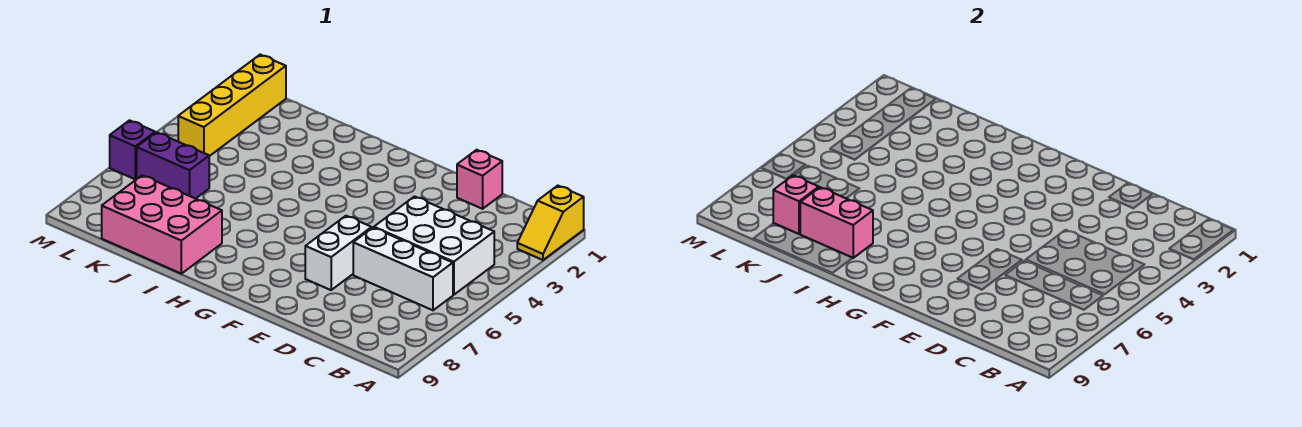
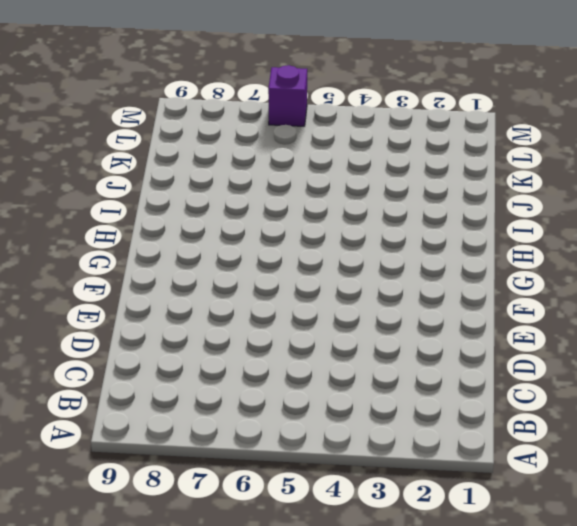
none -> yellow slope A1:A2 level 1 top 1
none -> white brick B4:D5 level 1

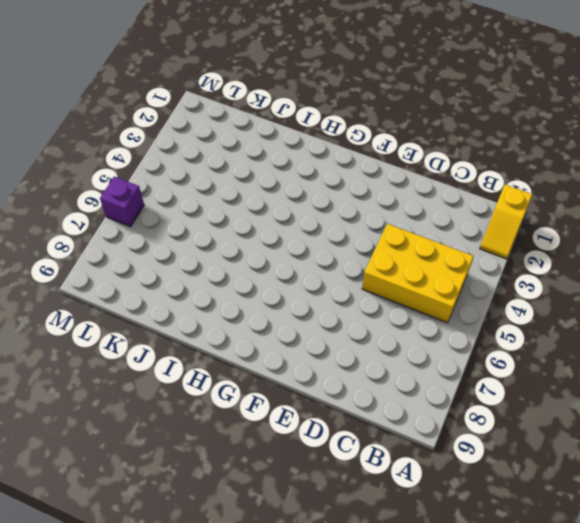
yellow brick B4:D5 level 1 -> white brick B4:D5 level 1
none -> white brick B6:D6 level 1
none -> pink brick D1 level 1

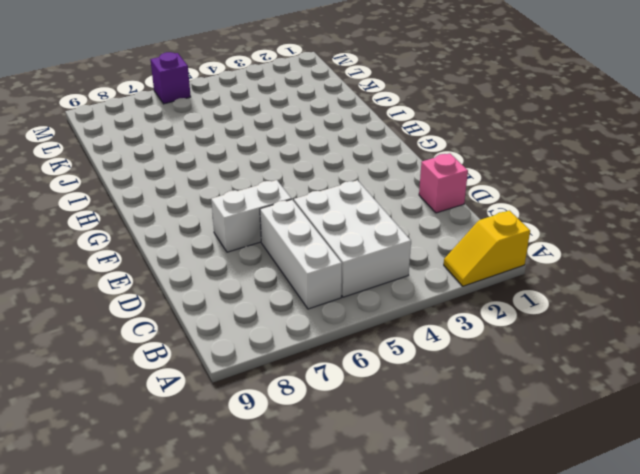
none -> pink brick I8:K9 level 1
none -> purple brick K6:L6 level 1

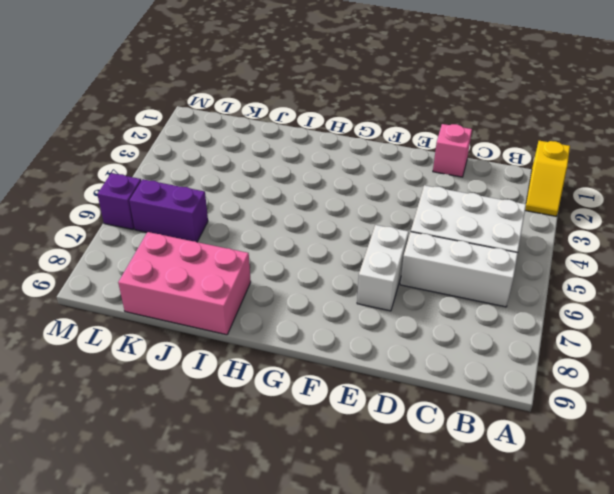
none -> yellow brick L1:L4 level 1
none -> pink brick I8:J8 level 2

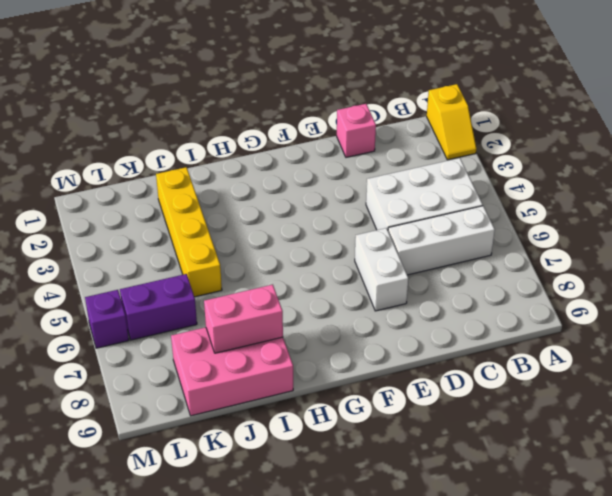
yellow brick J2:J5 level 1 -> yellow brick L1:L4 level 1
none -> pink brick K8 level 2

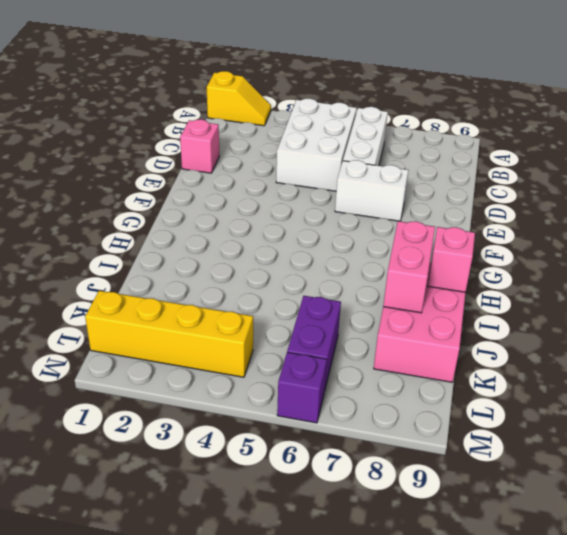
pink brick I9 level 2 -> pink brick K8 level 2

